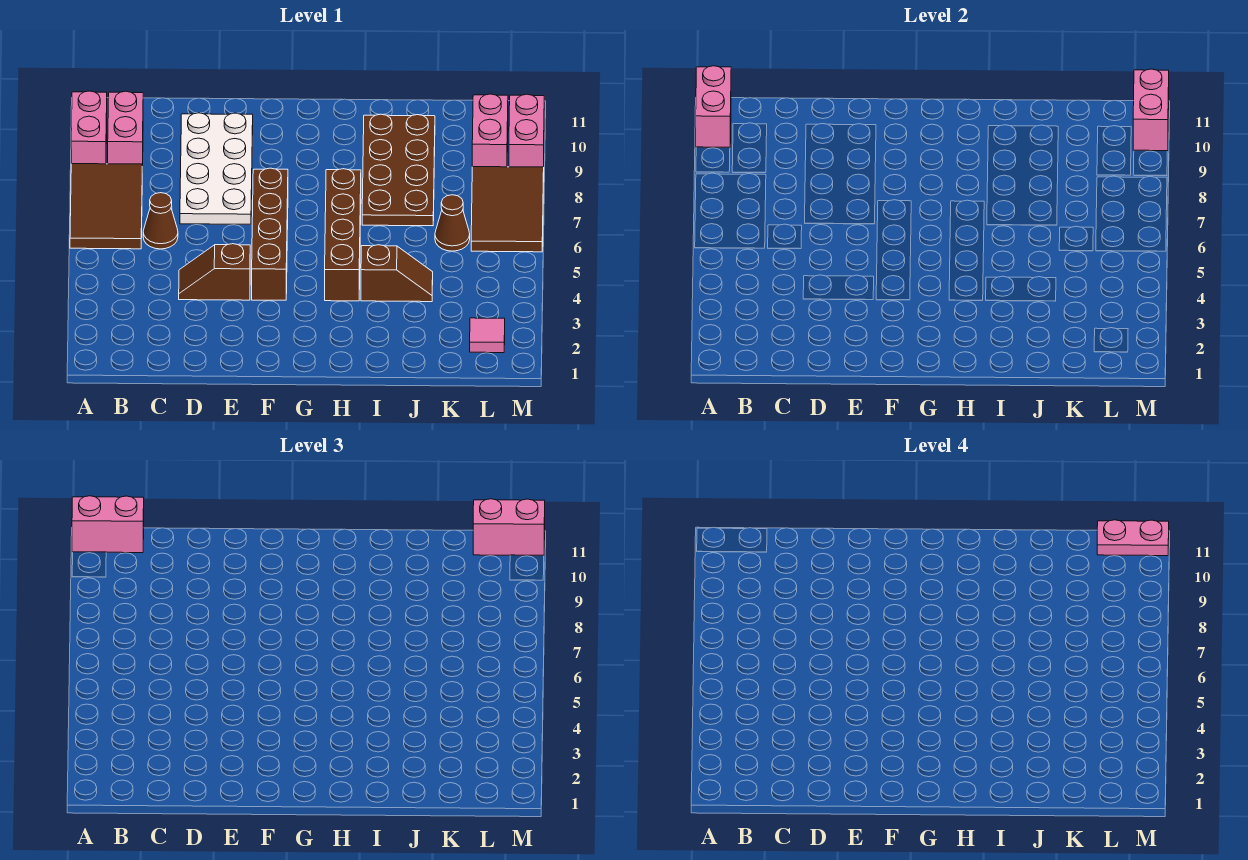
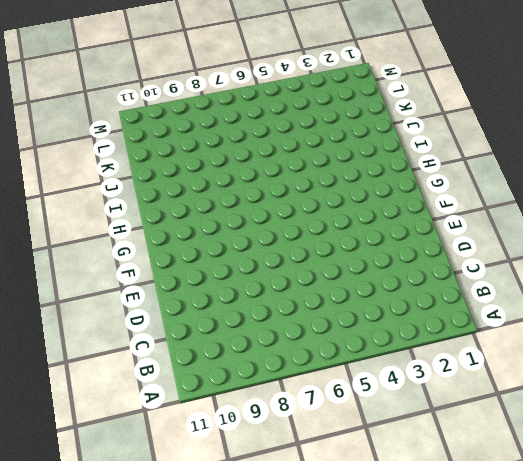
none -> brown tile A6:B8 level 1
none -> pink brick A9:A10 level 1
none -> pink brick B9:B10 level 1

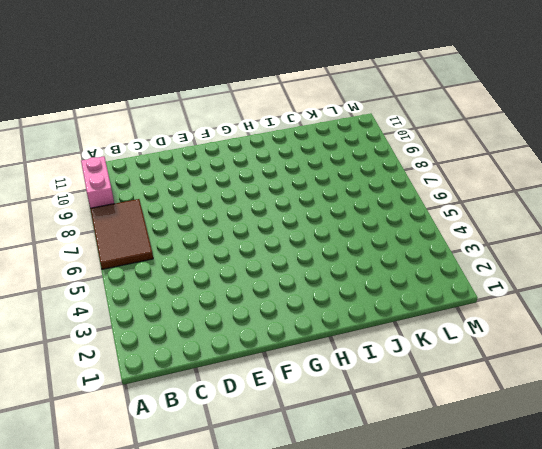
none -> pink brick B9:B10 level 1
none -> brown cone C6 level 1
none -> brown slope D4:E4 level 1 top E

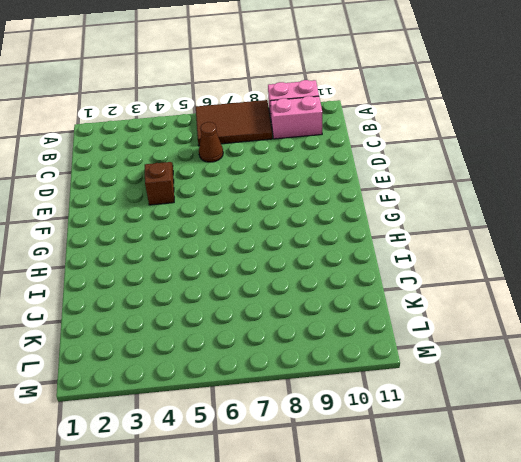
none -> white plate D7:E10 level 1
none -> brown brick F4:F7 level 1
none -> brown brick H4:H7 level 1

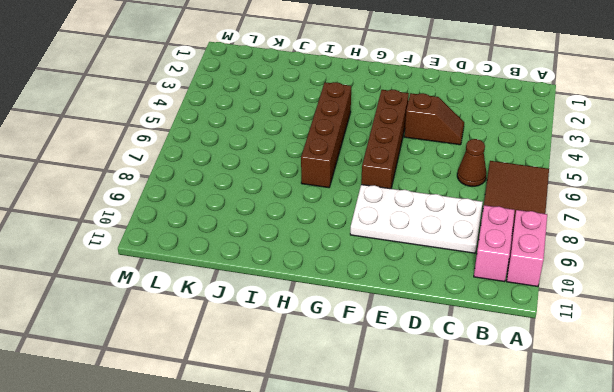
white plate C8:F9 level 1 -> white plate D7:E10 level 1
none -> brown slope I4:J4 level 1 top I
none -> brown plate I7:J10 level 1
none -> brown cone K6 level 1

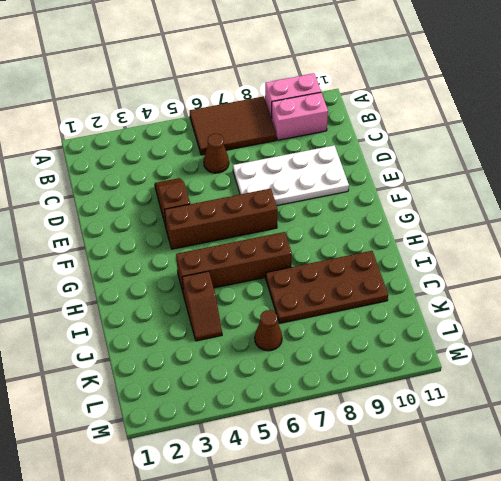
none -> pink tile L2 level 1
none -> brown tile L6:M8 level 1
none -> pink brick L9:L10 level 1

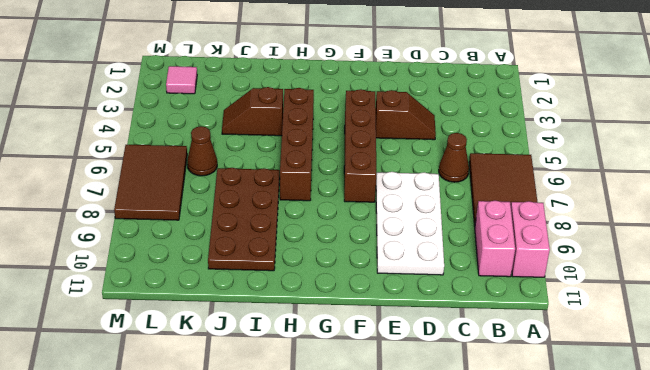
none -> pink brick L9:L10 level 1
none -> pink brick M9:M10 level 1
none -> pink brick A10:A11 level 2

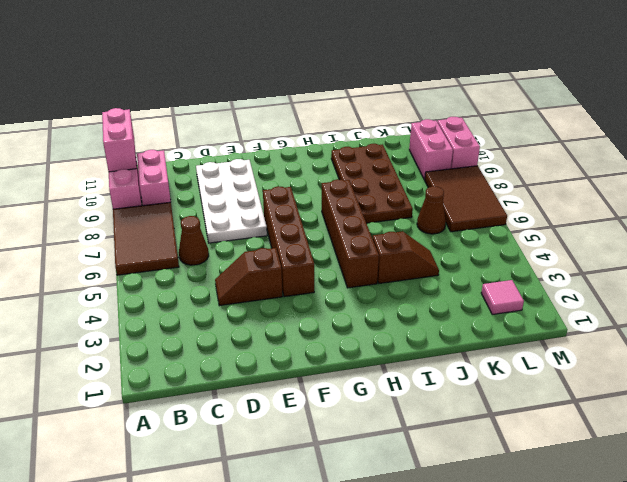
none -> pink brick M10:M11 level 2
none -> pink brick A11:B11 level 3
none -> pink brick L11:M11 level 3

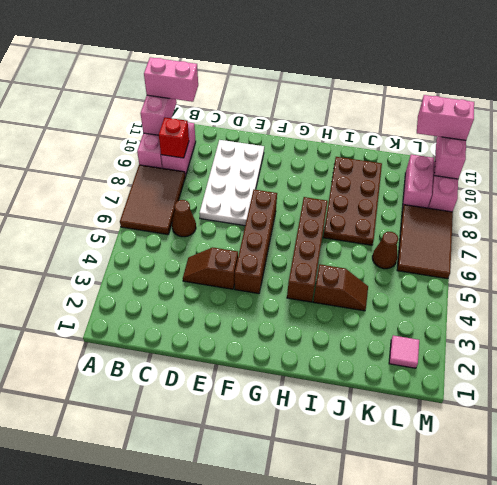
red brick B9 level 2 -> none
none -> pink plate L11:M11 level 4

